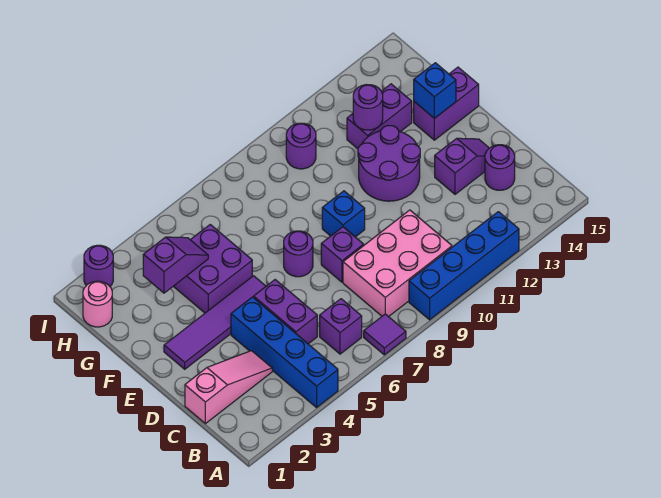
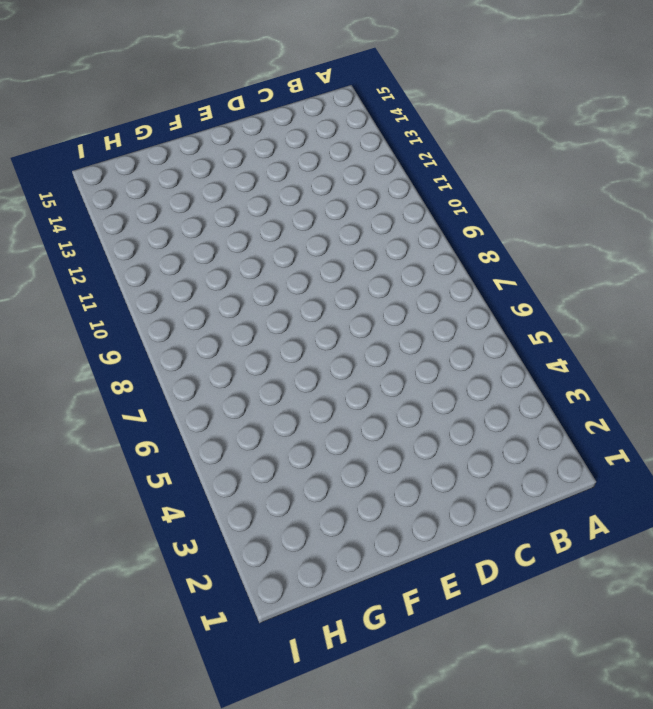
none -> blue brick A4:D4 level 1
none -> purple tile A7 level 1
none -> blue brick A9:A12 level 1

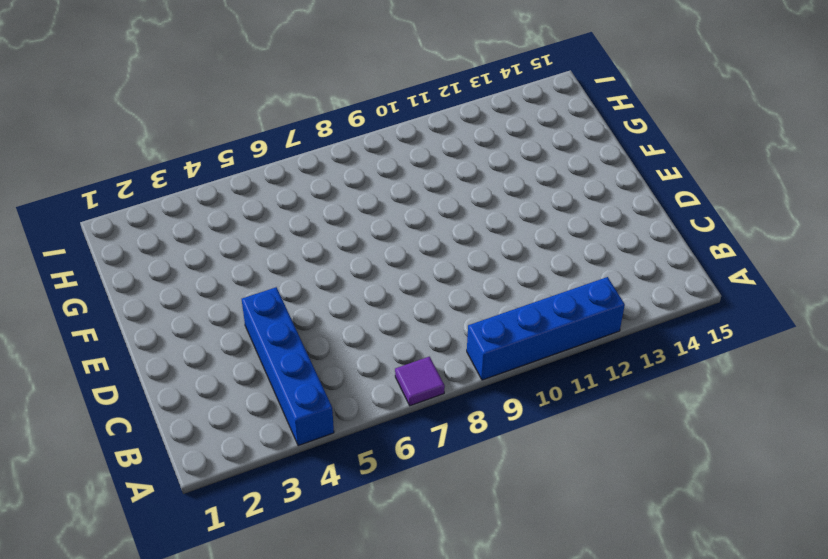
none -> purple brick B6 level 1
none -> pink brick B8:C10 level 1
none -> pink slope C1:C3 level 1 top 1

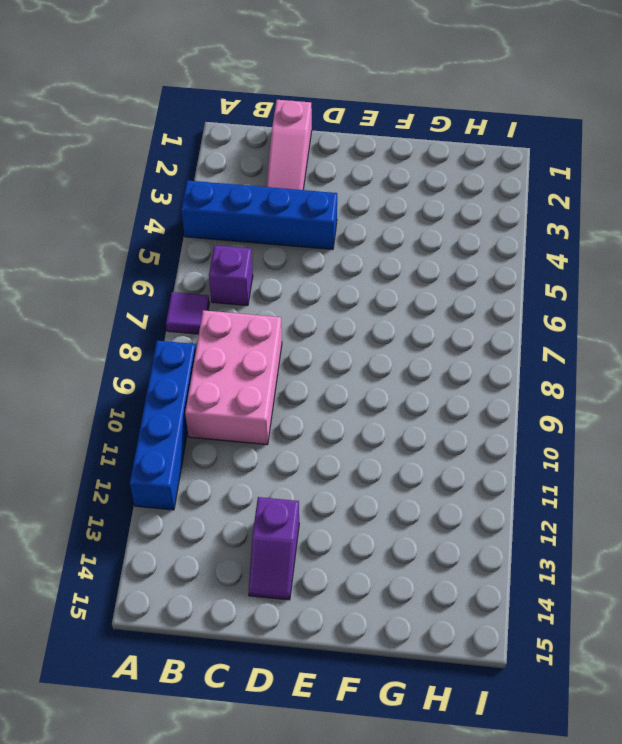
none -> purple brick C5:D5 level 1
none -> purple round brick C14 level 1
none -> purple brick D8 level 1

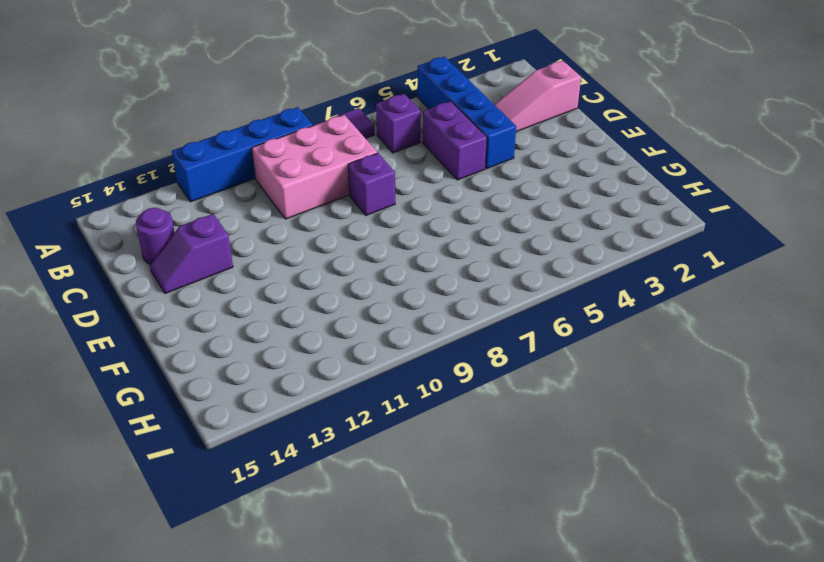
none -> purple tile E2:E5 level 1
none -> purple round brick E7 level 1
none -> blue brick E9 level 1

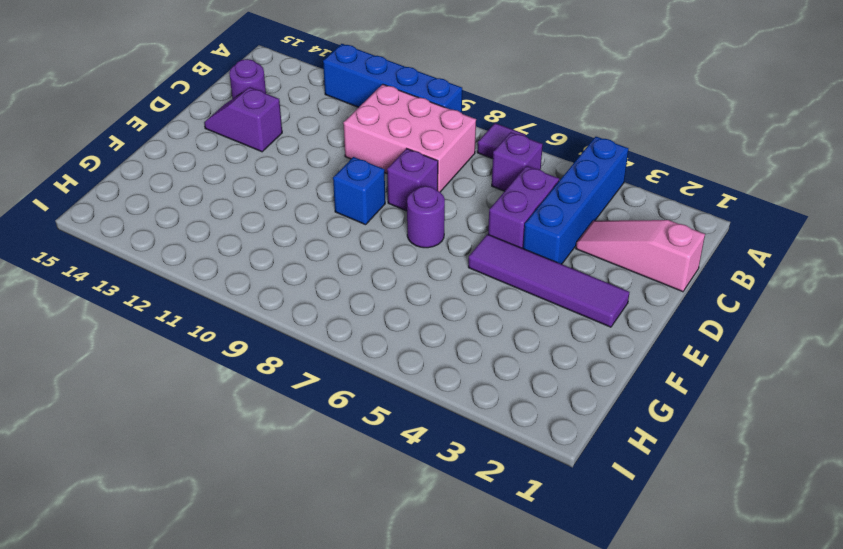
none -> purple round brick E11:F12 level 1
none -> purple brick F4:G5 level 1
none -> purple brick F14:F15 level 1

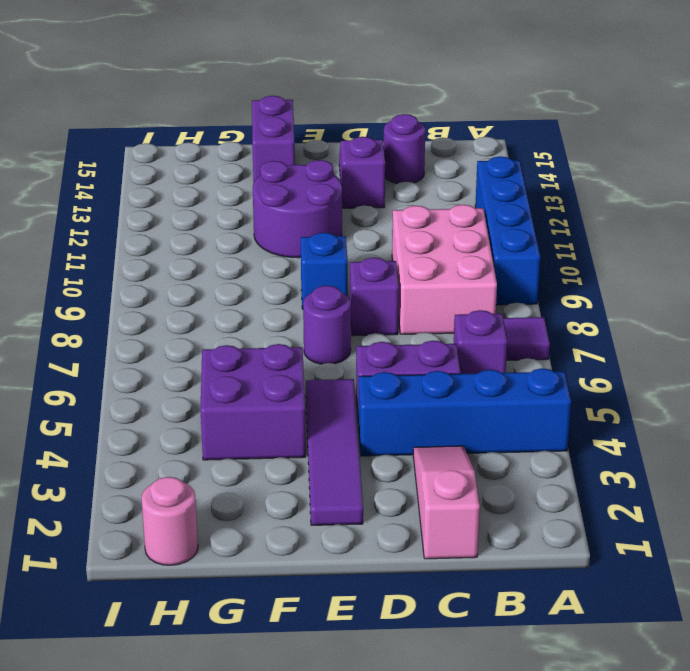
none -> purple brick G12:G13 level 1
none -> purple round brick H10 level 1
none -> purple round brick I2 level 1

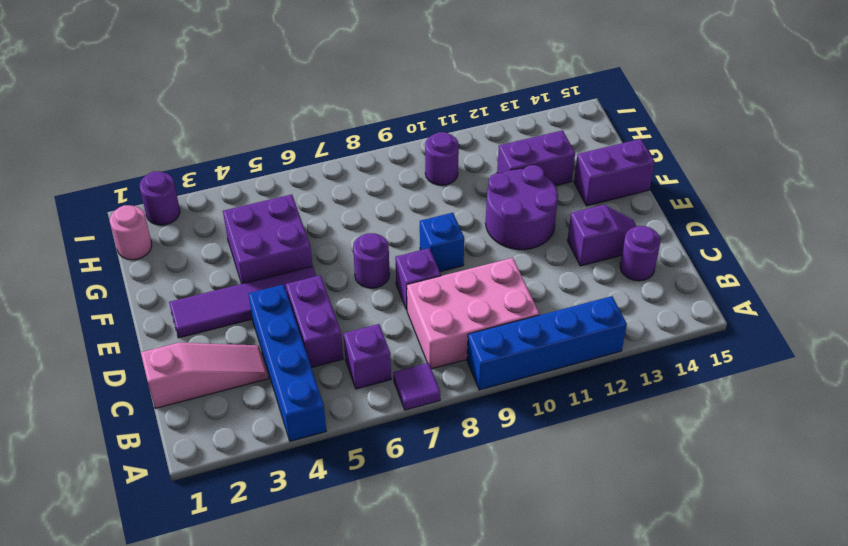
none -> blue brick F14 level 2
none -> purple slope G3:G4 level 2 top 3
none -> purple round brick G12 level 2

